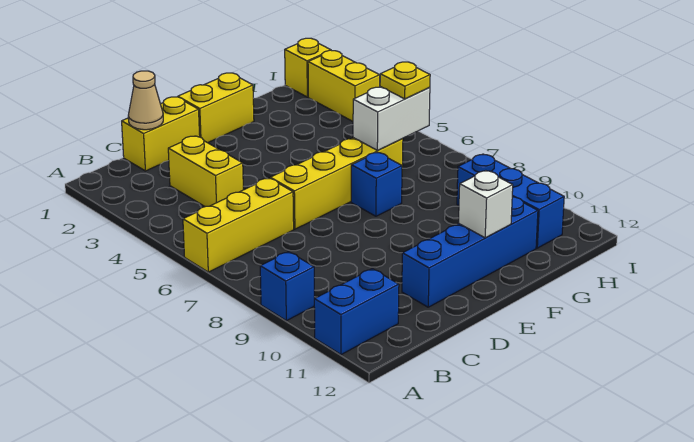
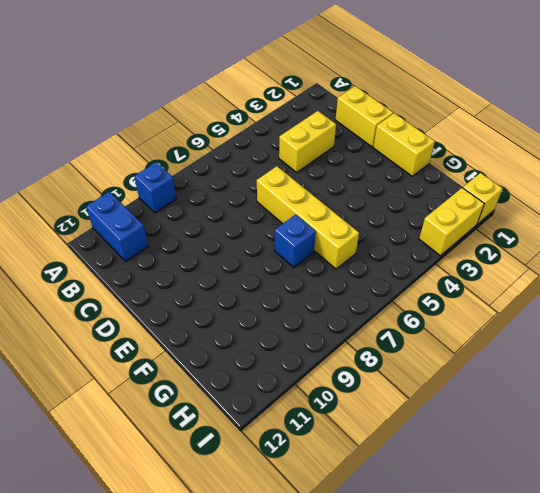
none -> yellow brick A6:C6 level 1
none -> blue brick D11:G11 level 1
none -> blue brick H9:H11 level 1

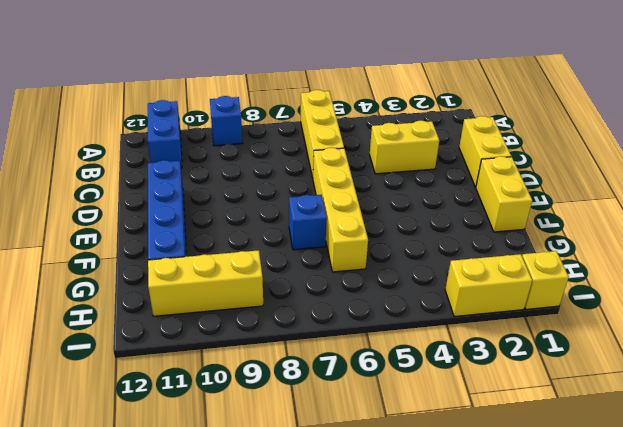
yellow brick H9:H11 level 1 -> blue brick H9:H11 level 1
none -> tan cone C1 level 2
none -> white brick F11 level 2
none -> white brick G6:H6 level 2

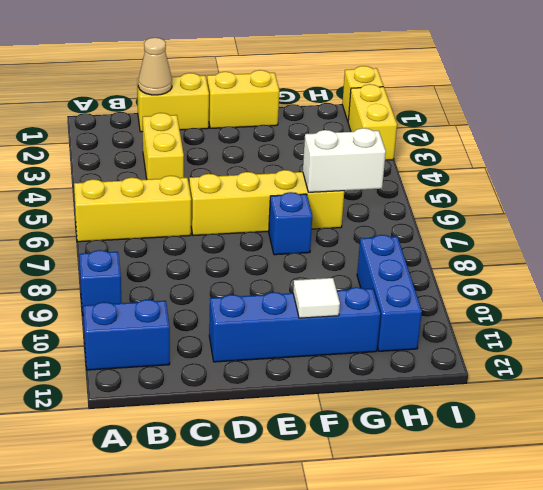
white tile F11 level 2 -> white brick F11 level 2
none -> yellow plate H6 level 3

